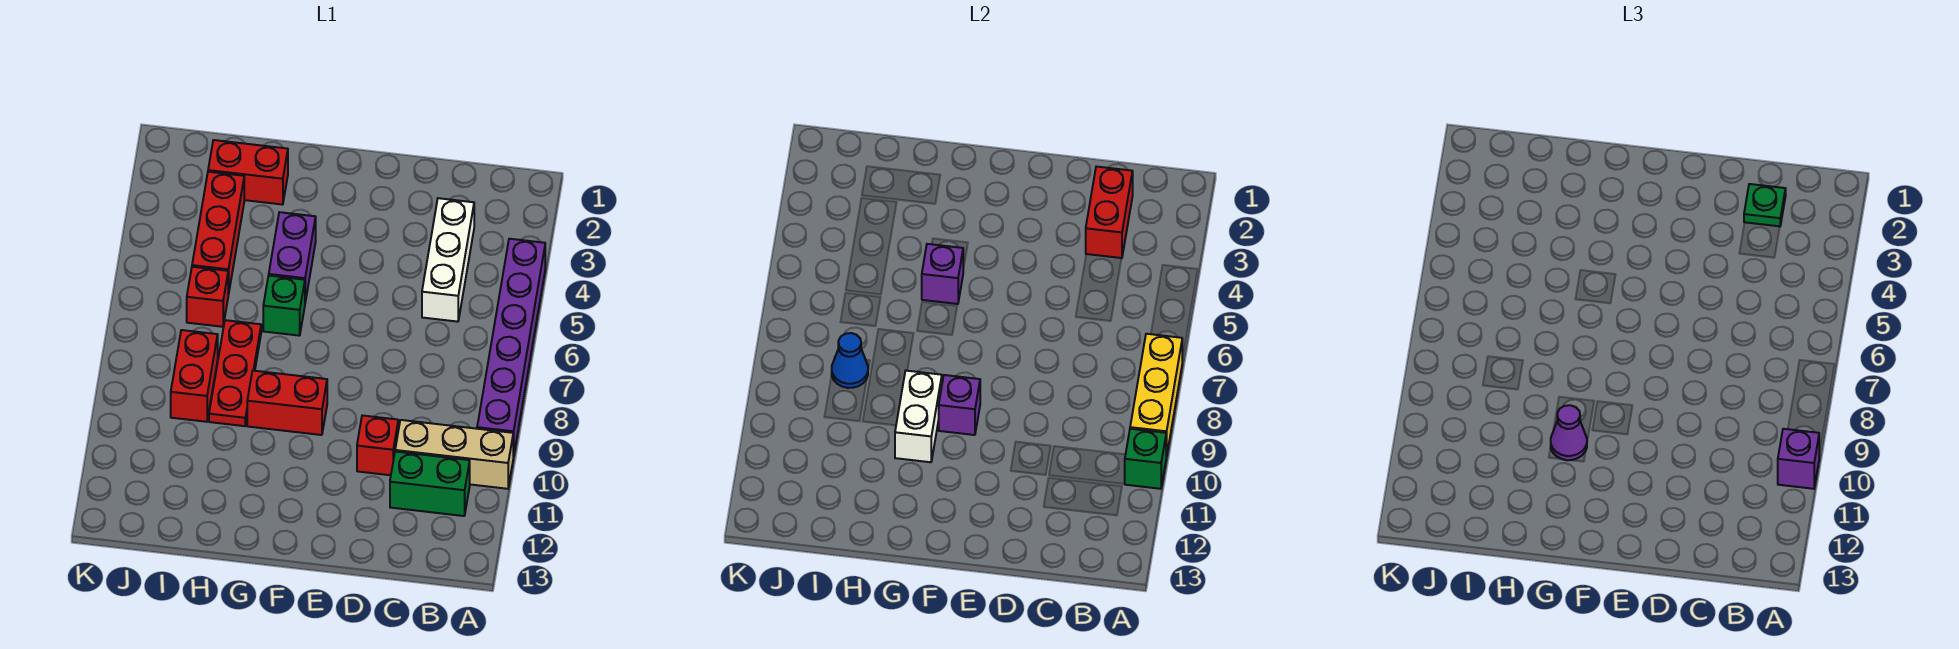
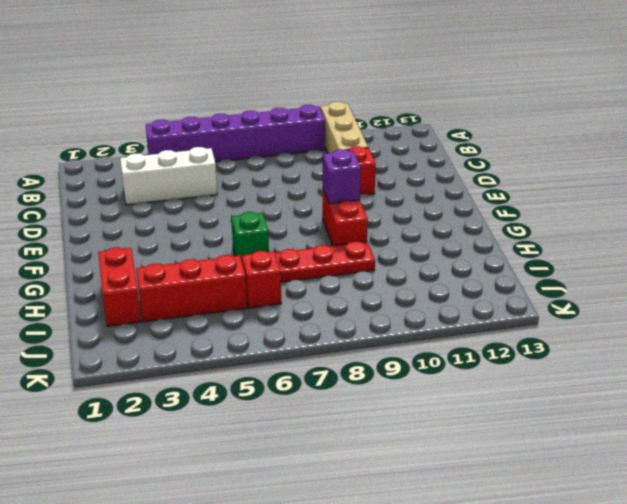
none -> green brick B11:C11 level 1
none -> purple brick G4:G5 level 1
none -> red brick I8:I9 level 1

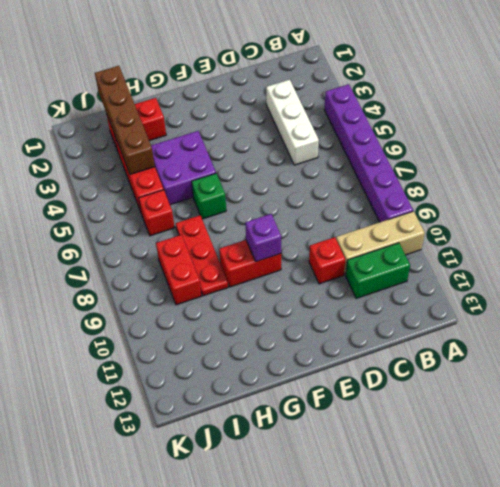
purple brick G4:H5 level 1 -> purple brick G4:G5 level 1
brown brick I1:I4 level 2 -> none
none -> yellow brick A7:A9 level 2
none -> green brick A10 level 2
none -> red brick C2:C3 level 2

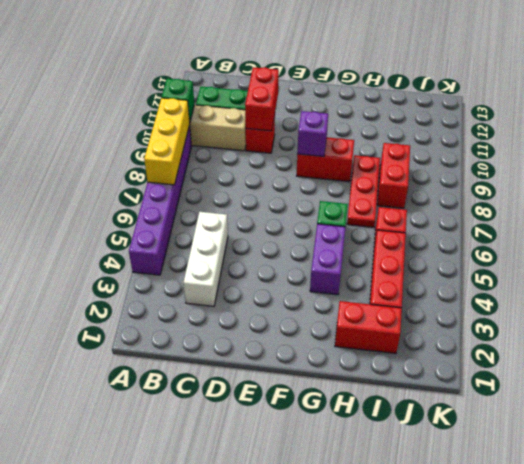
red brick D10:D11 level 2 -> red brick C2:C3 level 2
none -> purple brick G5 level 2
none -> white brick G9:G10 level 2
none -> blue cone I8 level 2

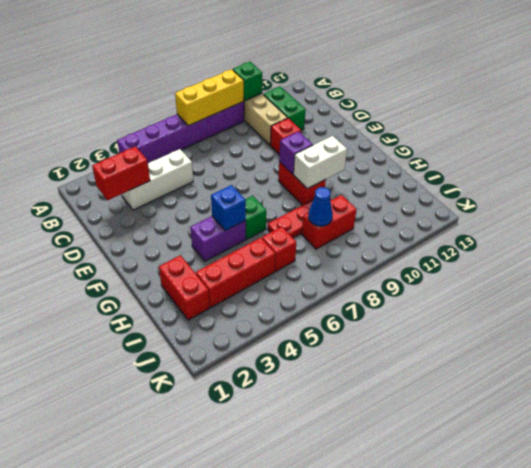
blue brick G5 level 2 -> purple brick G5 level 2
none -> purple brick A10 level 3
none -> green plate C2 level 3
none -> purple cone G10 level 3

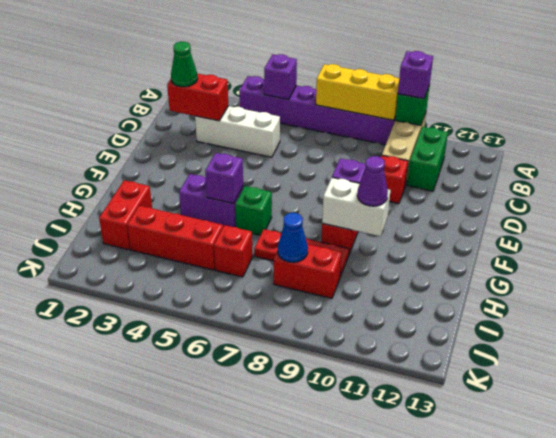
purple brick A5 level 2 -> none
green cone C2 level 3 -> green plate C2 level 3

